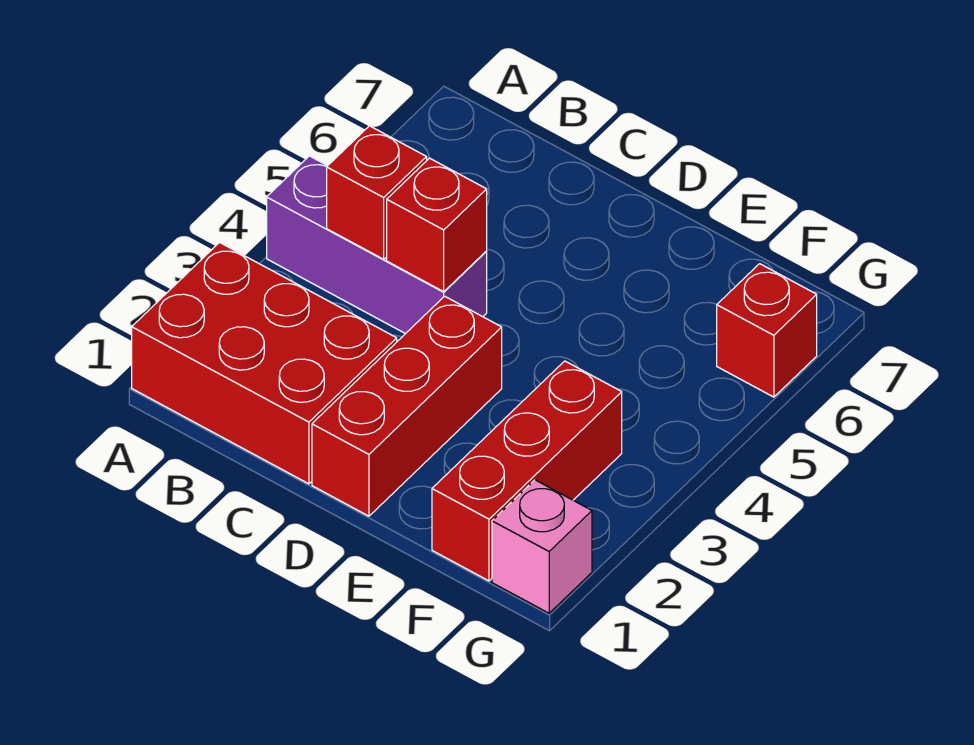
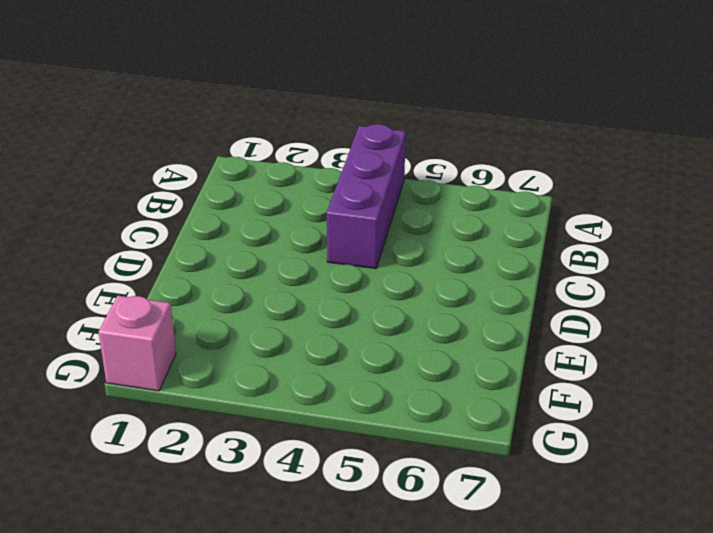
none -> red brick A1:C2 level 1
none -> red brick D1:D3 level 1

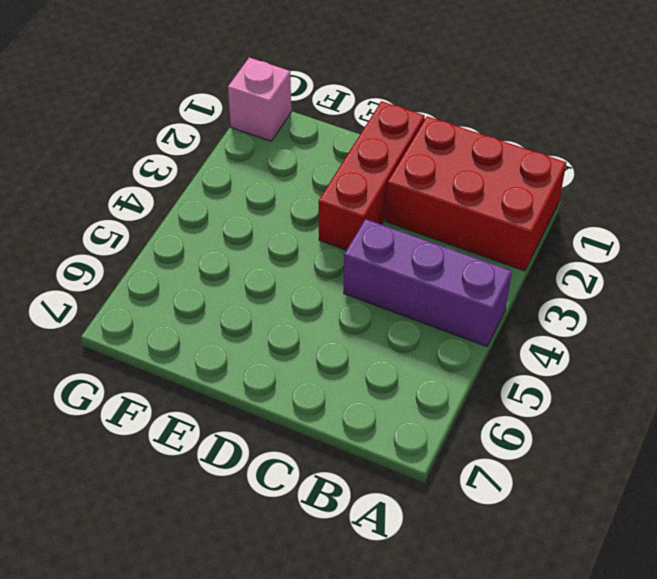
none -> red brick F1:F3 level 1
none -> red brick G6 level 1

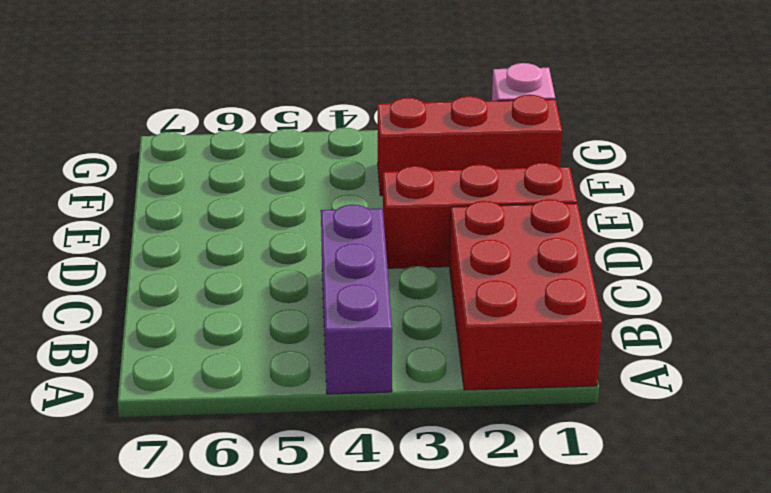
none -> red brick G6 level 1
none -> red brick B4 level 2

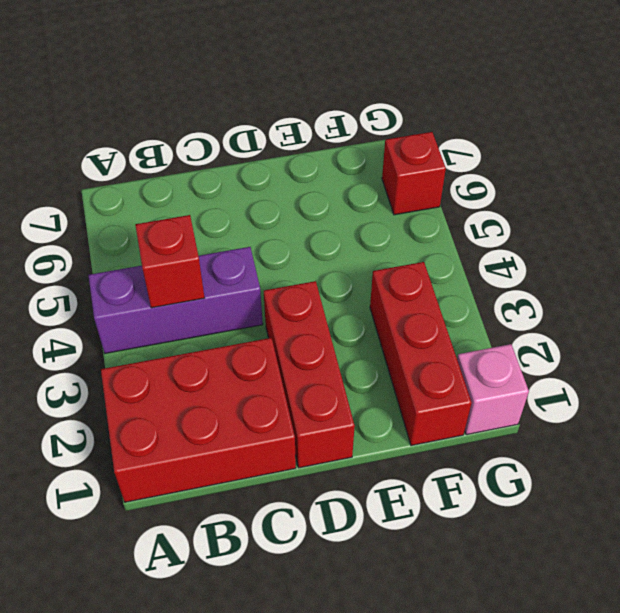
none -> red brick C4 level 2

